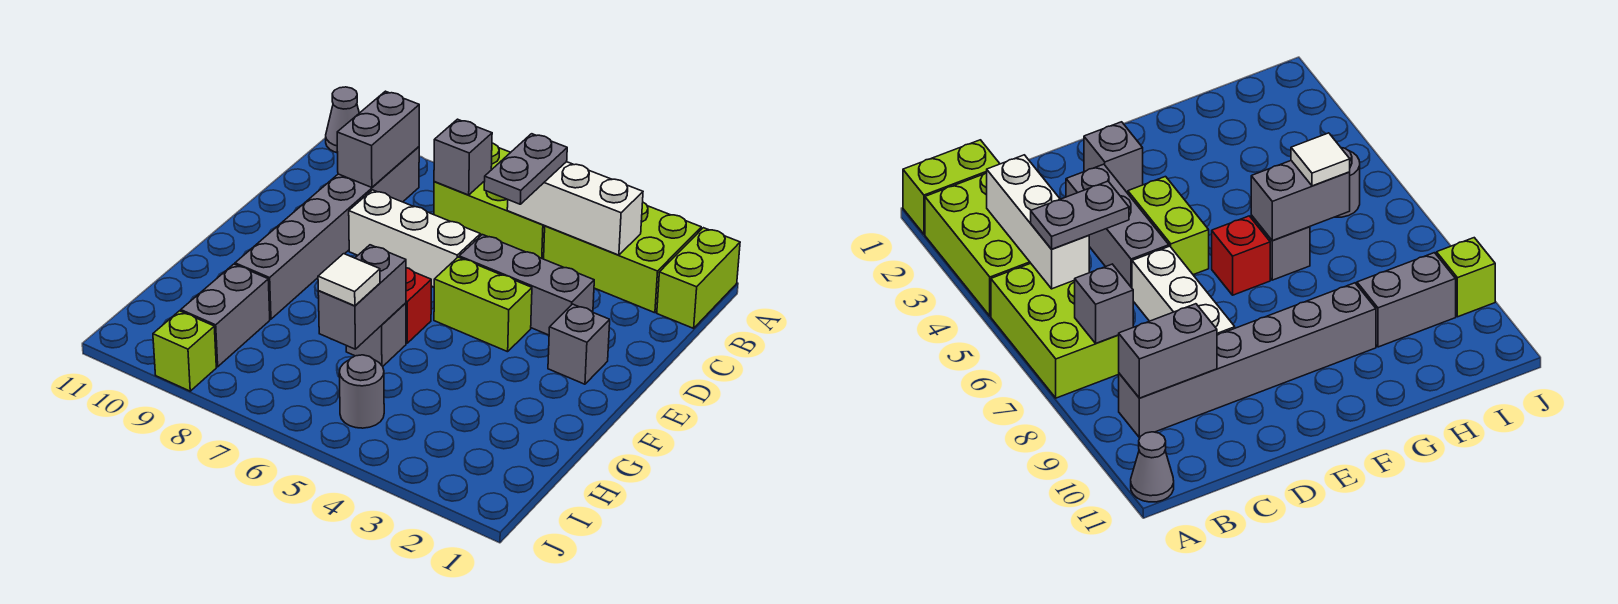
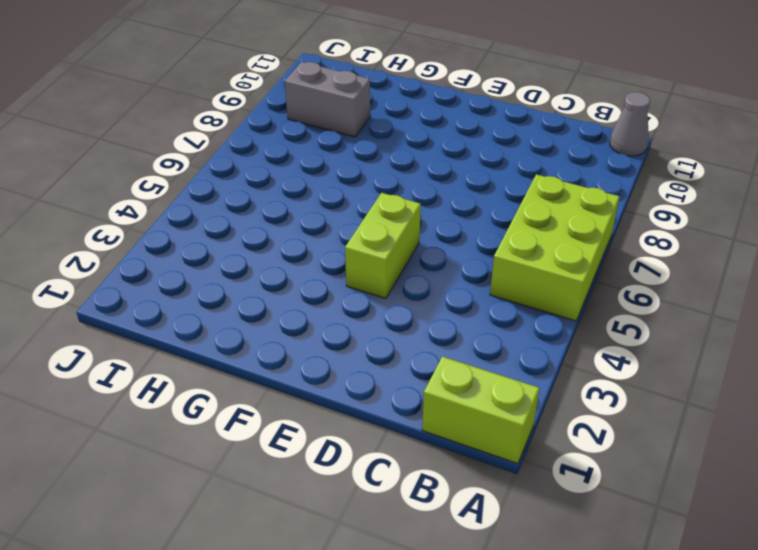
none -> lime brick A2:B4 level 1
none -> grey brick B9:G9 level 1
none -> grey brick D3:D5 level 1

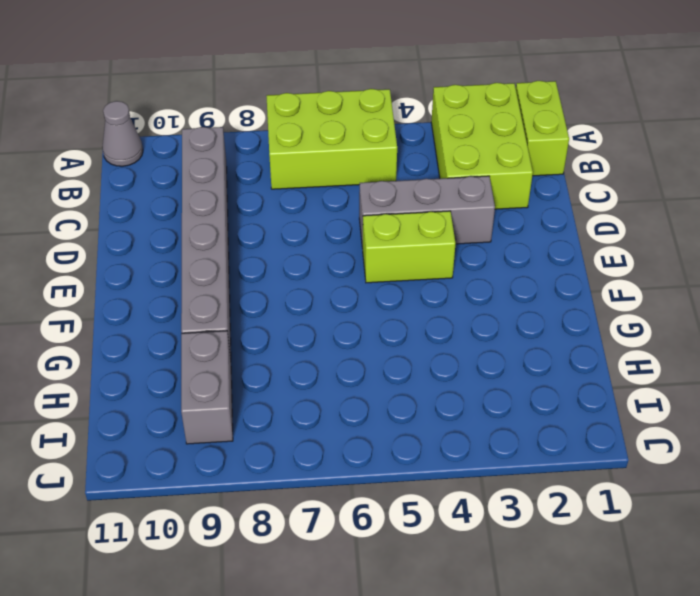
lime brick A2:C3 level 1 -> lime brick A2:B4 level 1
none -> white brick D6:D8 level 1
none -> grey brick E2 level 1
none -> red brick F6 level 1

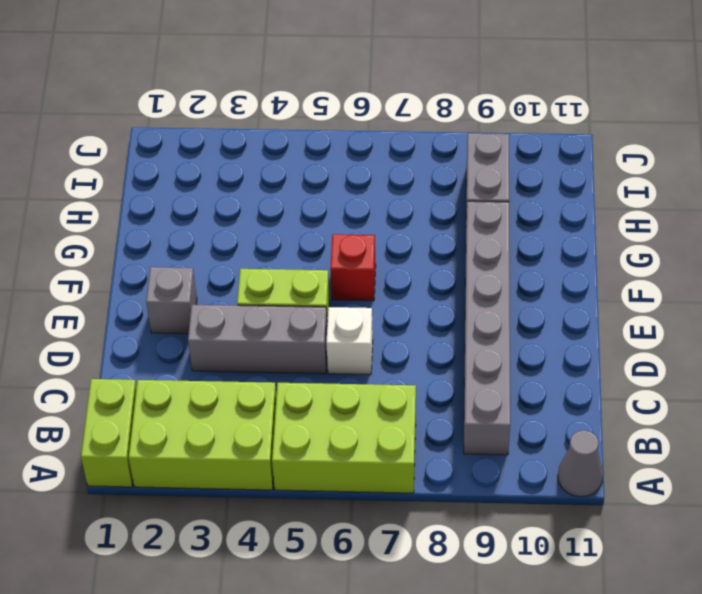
white brick D6 level 1 -> white brick D6:D8 level 1
none -> grey brick G6 level 1
none -> grey round brick I5 level 1
none -> lime brick J9 level 1

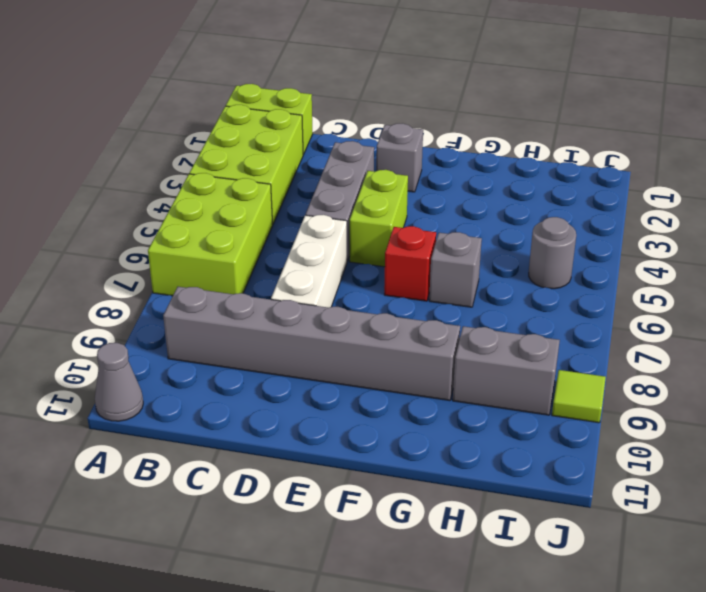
lime tile J9 level 1 -> lime brick J9 level 1
none -> white brick B3:B5 level 2
none -> grey brick B7 level 2
none -> grey brick B9:C9 level 2

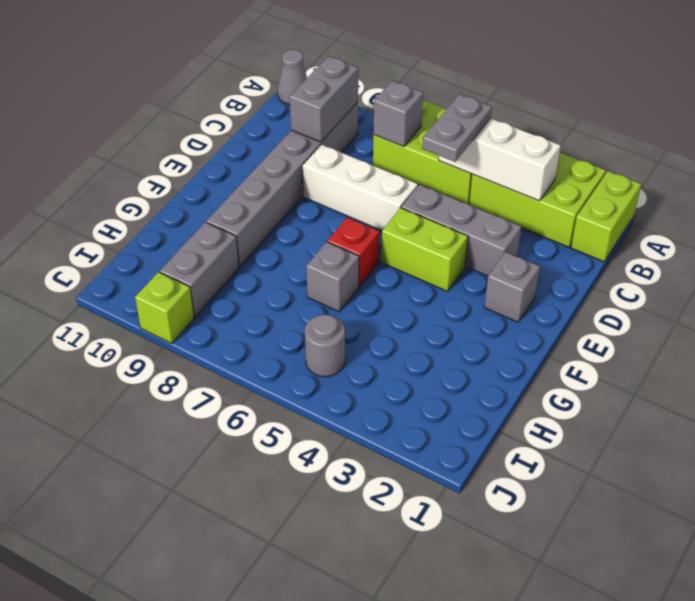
none -> grey brick G6:H6 level 2
none -> white tile H6 level 3

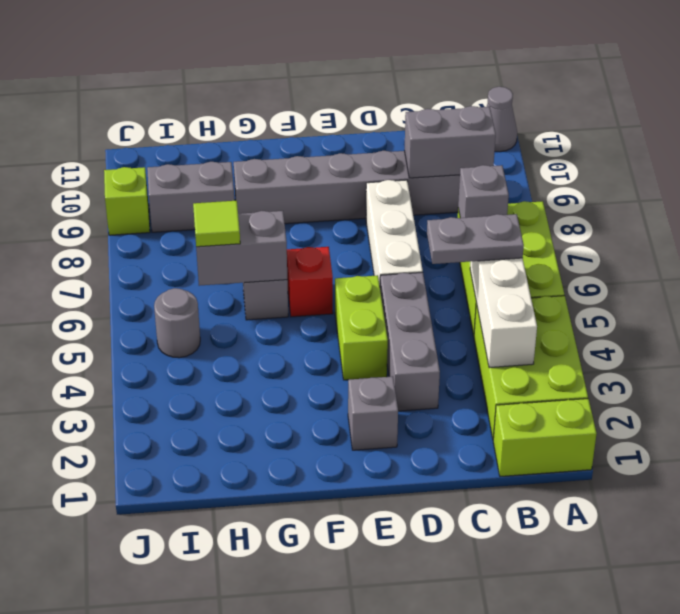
lime tile H6 level 3 -> white tile H6 level 3

